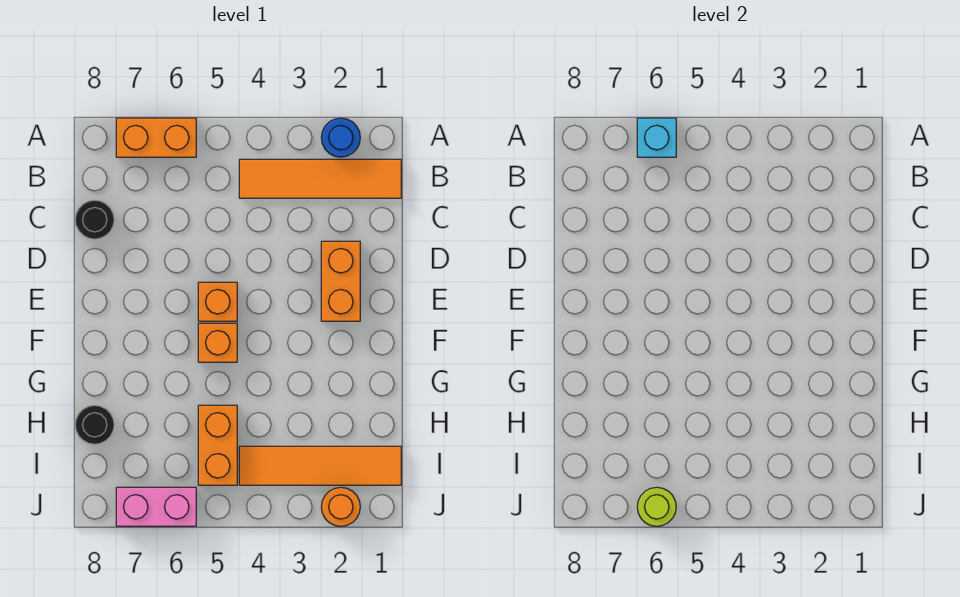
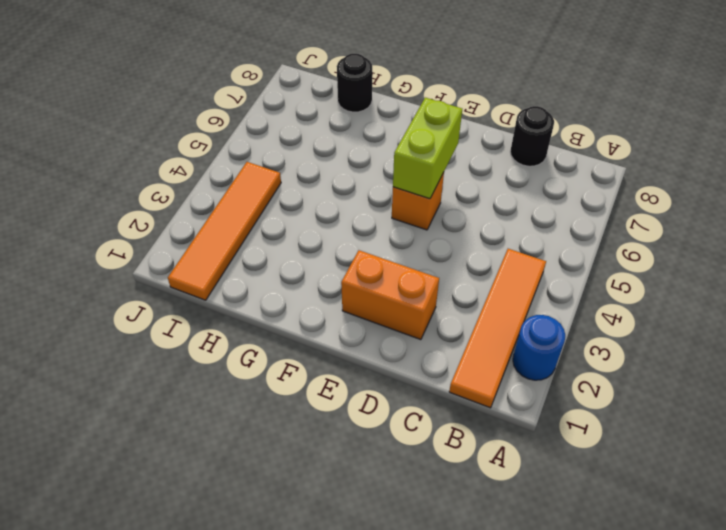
lime brick E5:E6 level 2 -> none
none -> orange brick A6:A7 level 1
none -> orange brick F5 level 1
none -> orange brick H5:I5 level 1

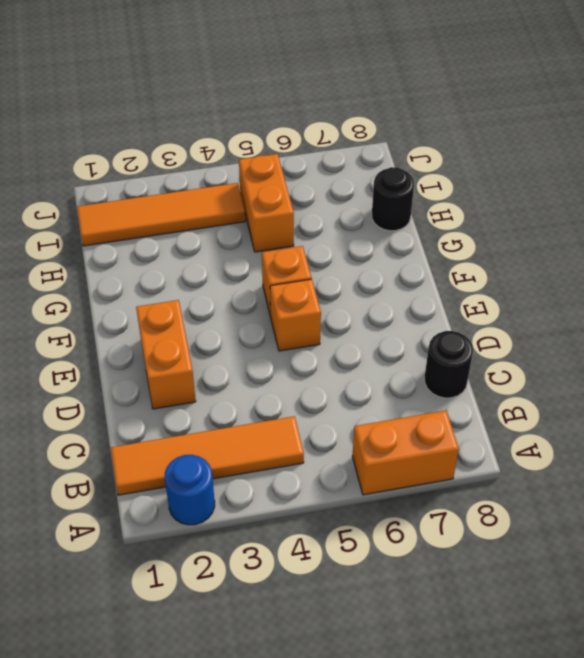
none -> orange round brick J2 level 1
none -> pink brick J6:J7 level 1
none -> cyan brick A6 level 2

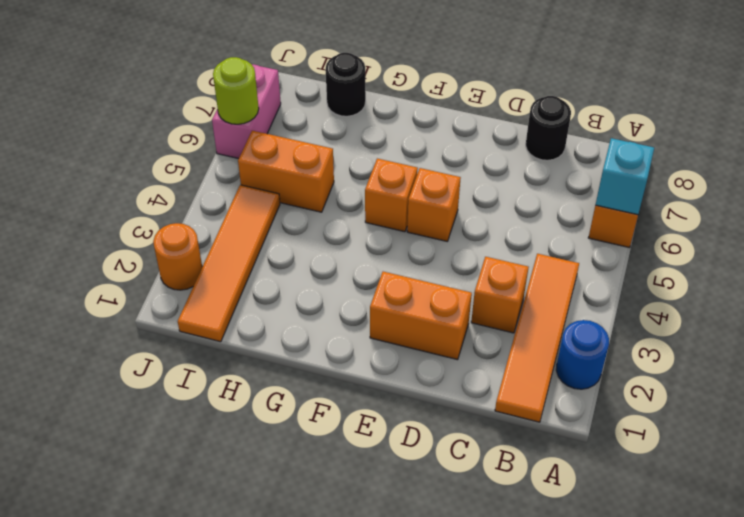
orange brick C3 level 1 -> none

